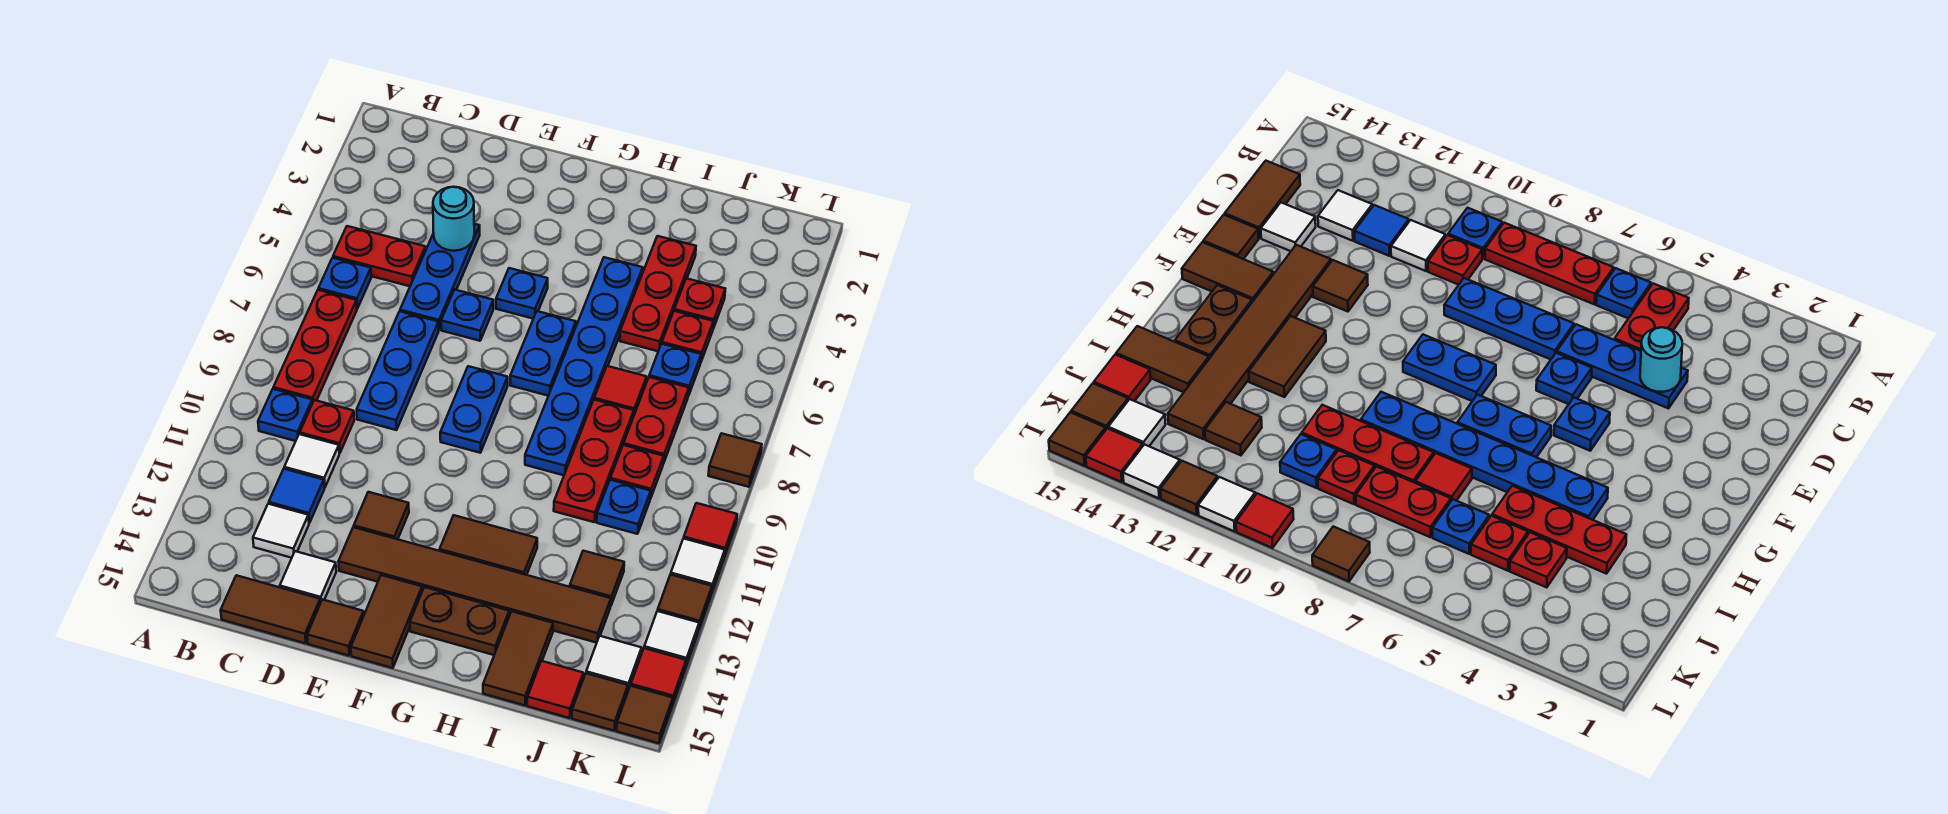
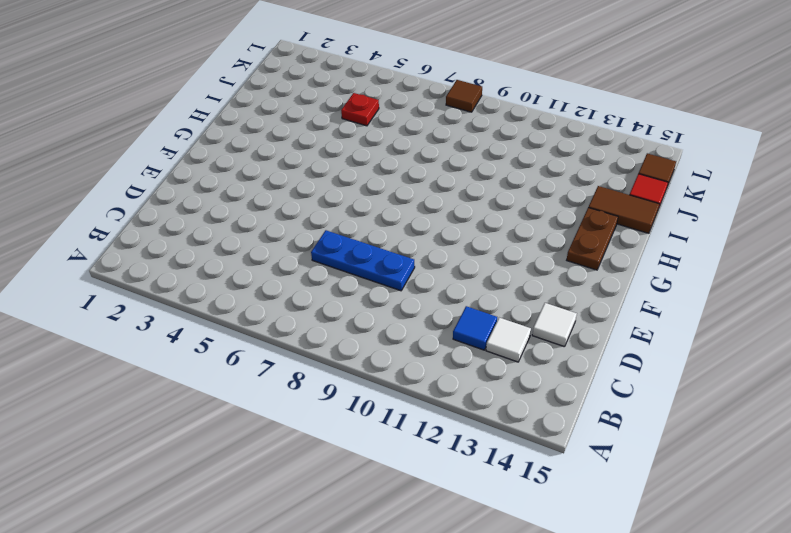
none -> red plate B5:C5 level 1
none -> blue plate B6 level 1
none -> red plate B7:B9 level 1
none -> blue plate B10 level 1

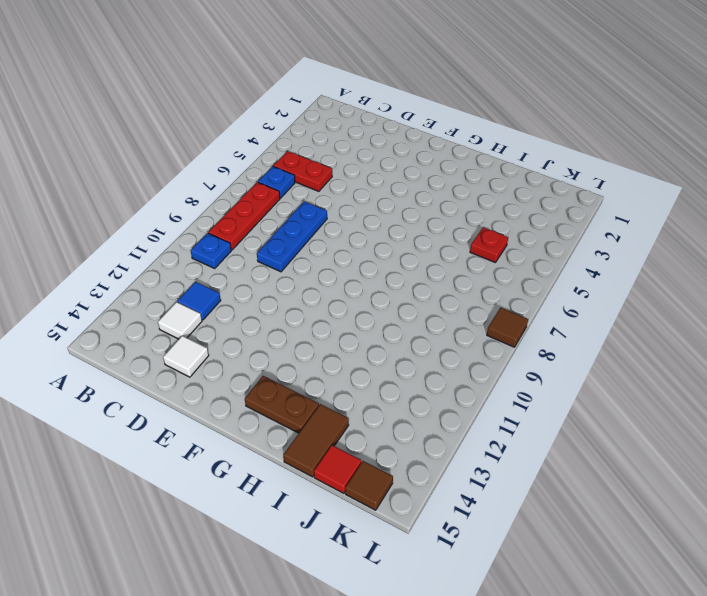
none -> red plate C10 level 1
none -> white tile C11 level 1
none -> brown tile C15:D15 level 1
none -> blue plate D4:D6 level 1

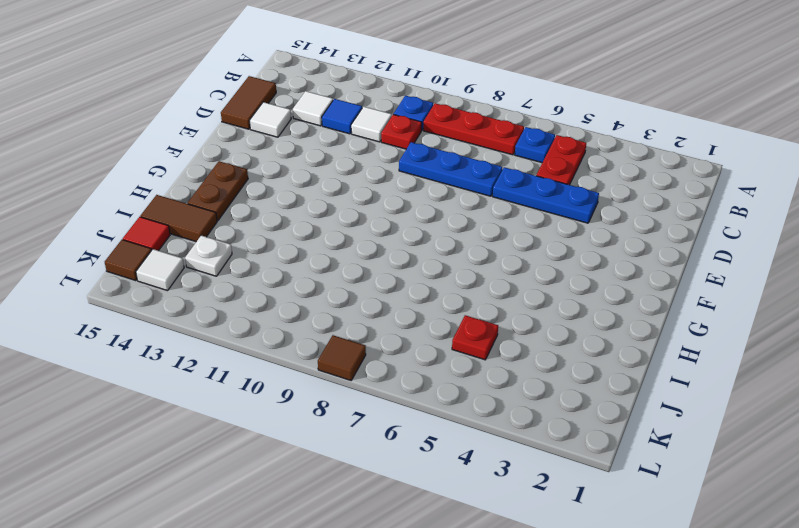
white plate J13 level 1 -> brown tile E13:J13 level 1
none -> blue plate E6 level 1
none -> brown tile E12 level 1
none -> brown tile E15 level 1
none -> blue plate F5 level 1

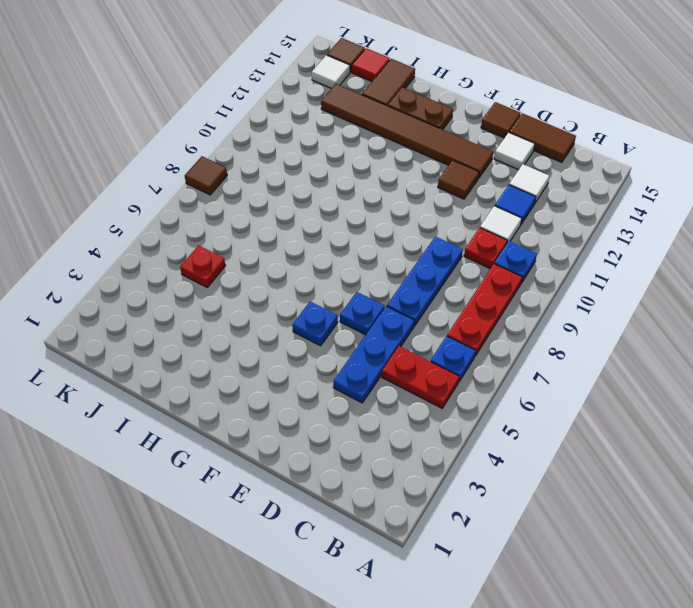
none -> blue plate F8:F9 level 1
none -> brown tile F14:F15 level 1
none -> blue plate G6:G7 level 1
none -> brown tile G12:H12 level 1

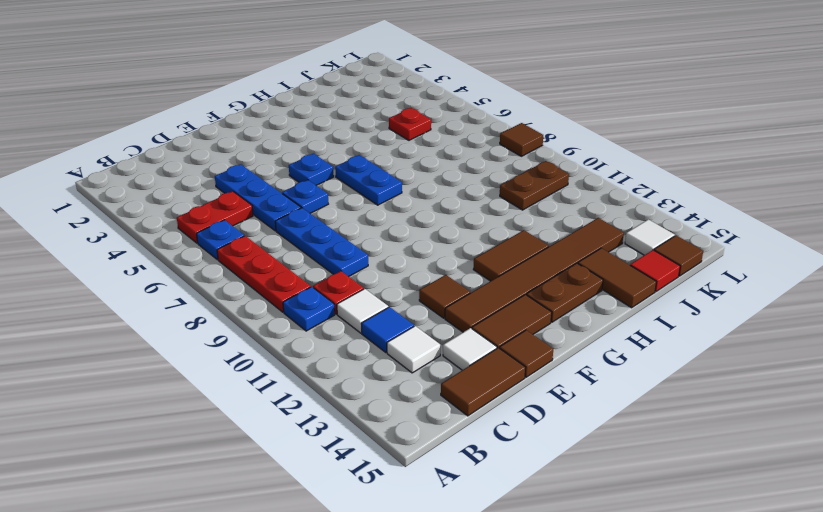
brown tile E14:F14 level 1 -> brown tile F14:F15 level 1
brown plate J10:K10 level 1 -> blue plate J10 level 1
none -> blue plate F8:F9 level 1
none -> blue plate H4:H9 level 1
none -> red plate I3:I5 level 1
none -> red tile I7 level 1

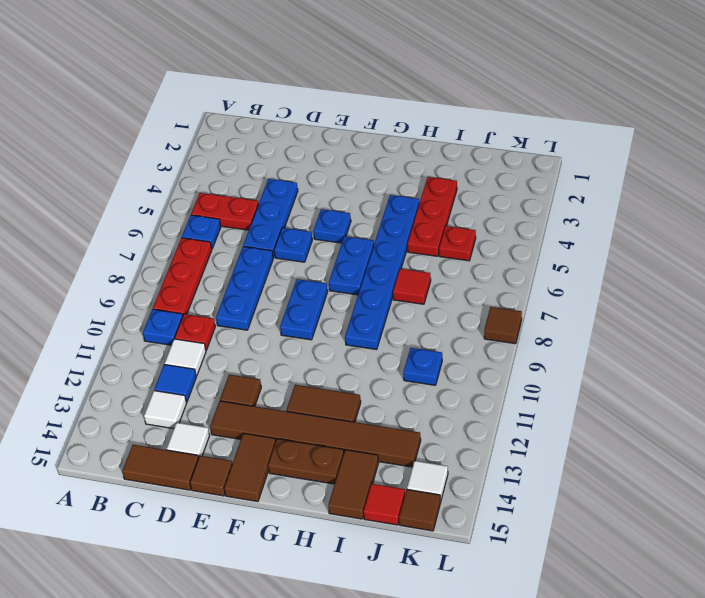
none -> red plate I8:I10 level 1
none -> red plate J4 level 1
none -> blue plate J6 level 1
none -> red plate J7:J8 level 1

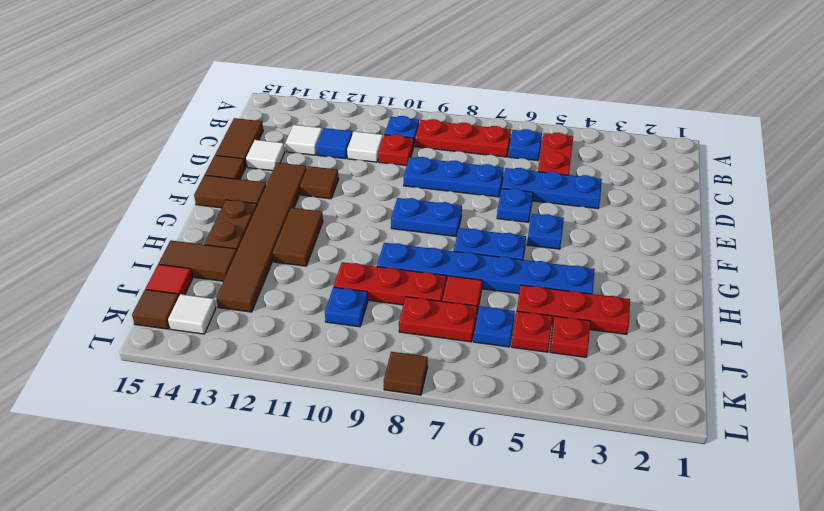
none -> red plate J9 level 1
none -> brown tile J12 level 1
none -> red tile L10 level 1
none -> white tile L11 level 1

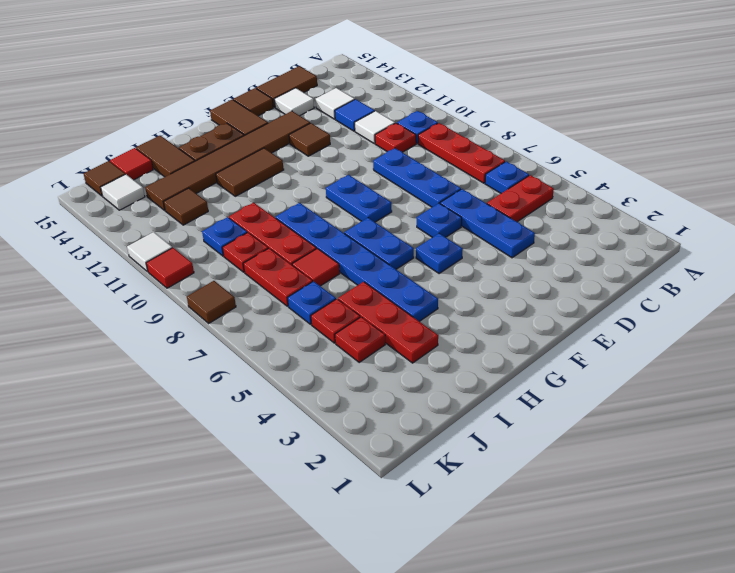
none -> brown tile L12 level 1
none -> white tile L13 level 1
none -> red tile L14 level 1
none -> brown tile L15 level 1

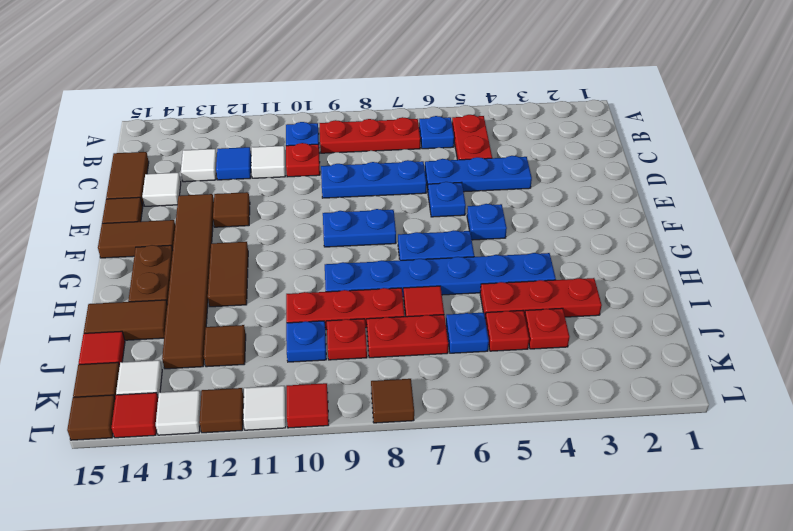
none -> cyan round brick D4 level 2

